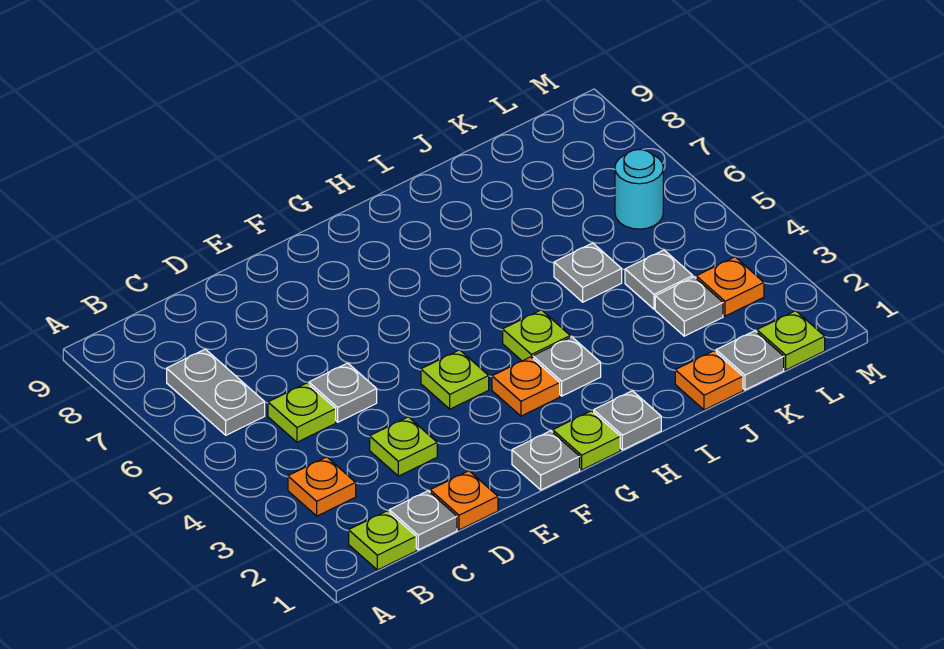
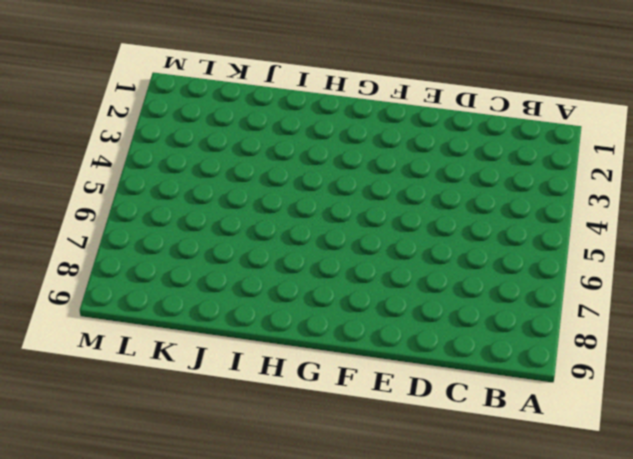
none -> lime plate B1 level 1
none -> orange plate B3 level 1
none -> grey plate B6:B7 level 1

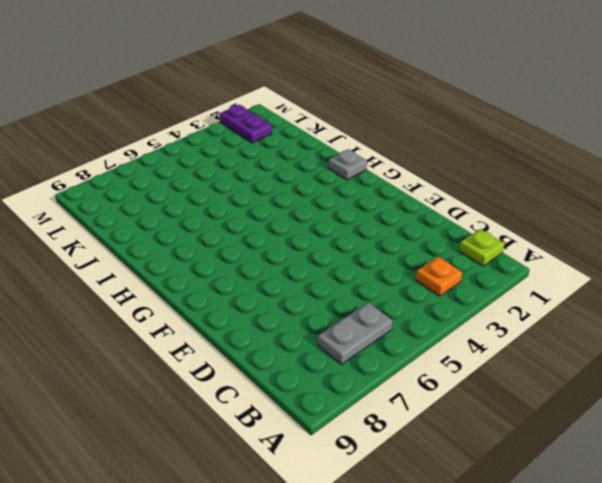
purple plate L2:M2 level 1 -> none
none -> grey plate C1 level 1
none -> lime plate C5 level 1
none -> orange plate D1 level 1

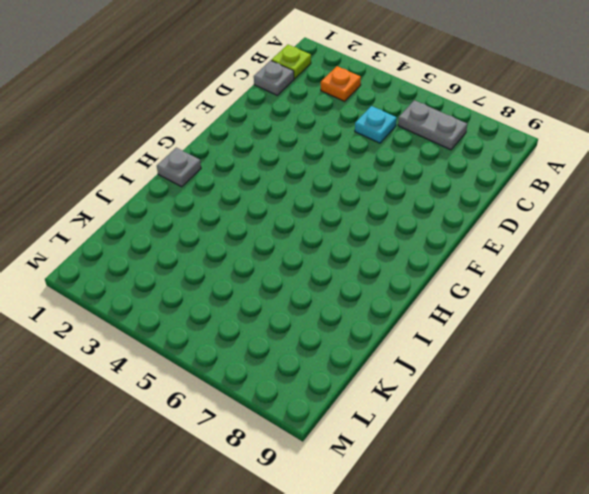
cyan plate C5 level 1 -> lime plate C5 level 1
none -> orange plate D1 level 1
none -> lime plate D3 level 1
none -> grey plate D5 level 1

